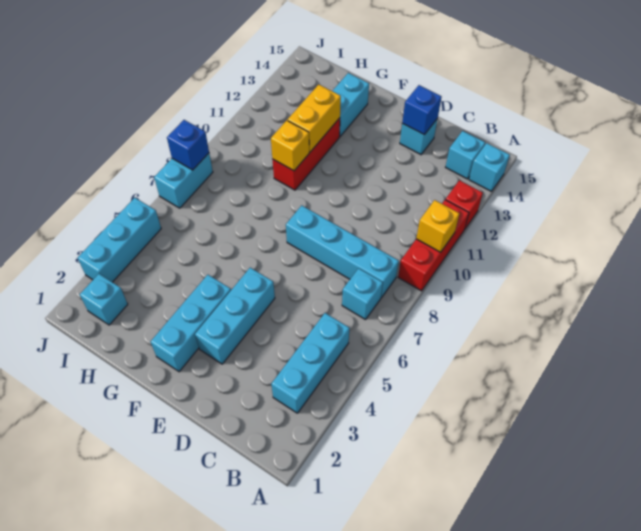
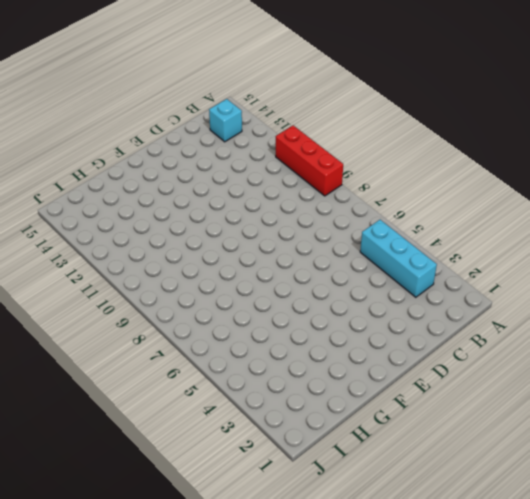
none -> red brick A12 level 1
none -> cyan brick A14 level 1
none -> cyan brick B7 level 1

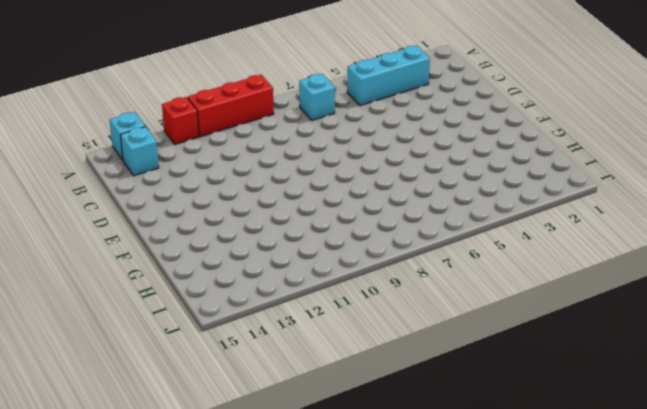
none -> cyan brick B8:E8 level 1
none -> cyan brick D14 level 1
none -> cyan brick E3:E5 level 1

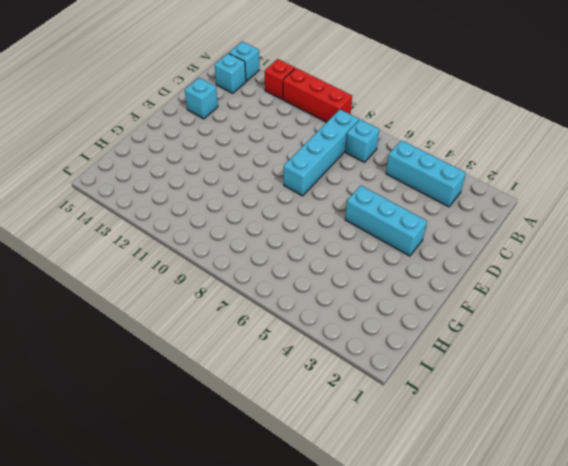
none -> cyan brick F2:F4 level 1
none -> red brick G10:G12 level 1
none -> cyan brick G13:G14 level 1

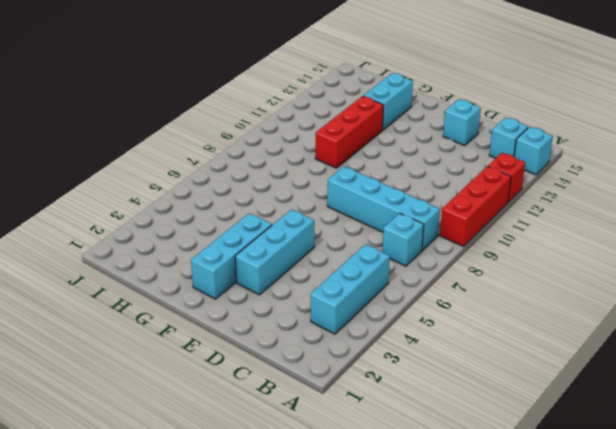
none -> cyan brick I2 level 1
none -> cyan brick J3:J5 level 1
none -> cyan brick J7:J8 level 1

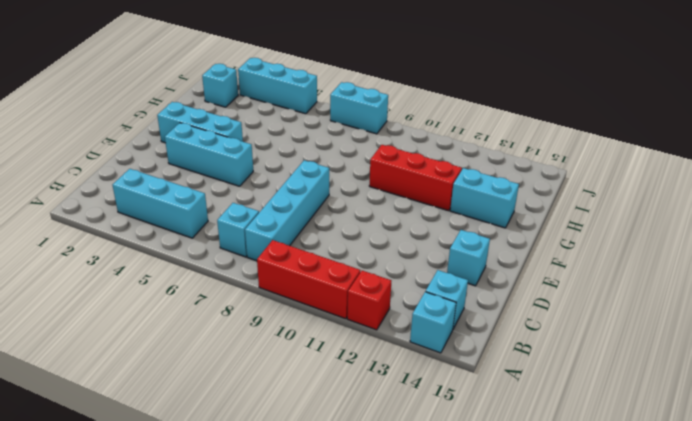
none -> yellow brick A10 level 2
none -> blue brick D14 level 2
none -> yellow brick G10 level 2

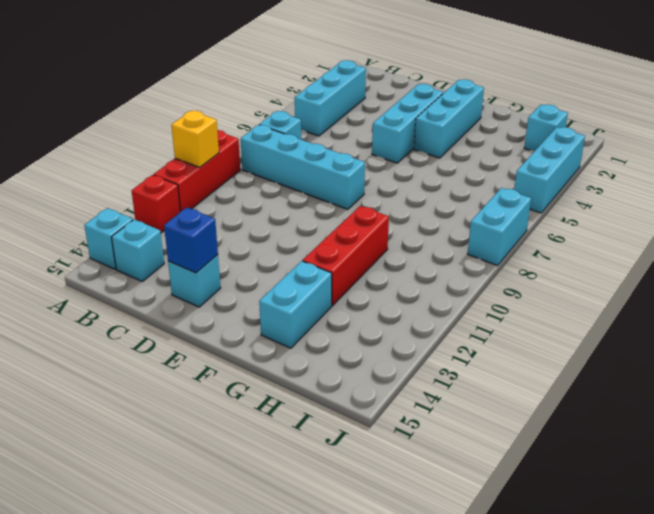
none -> yellow brick G10 level 2
none -> yellow brick G11:G12 level 2
none -> blue brick J8 level 2

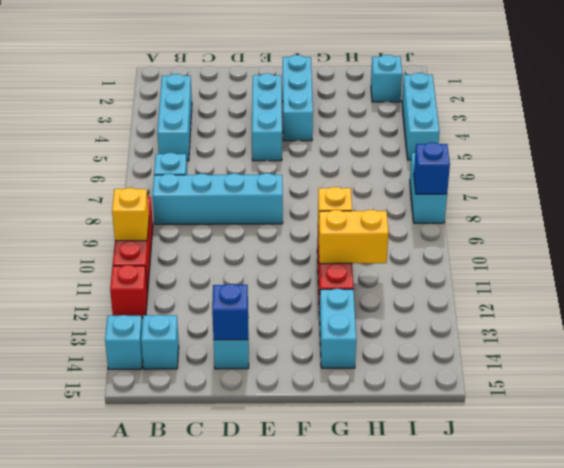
yellow brick G11:H11 level 2 -> yellow brick G11:G12 level 2

